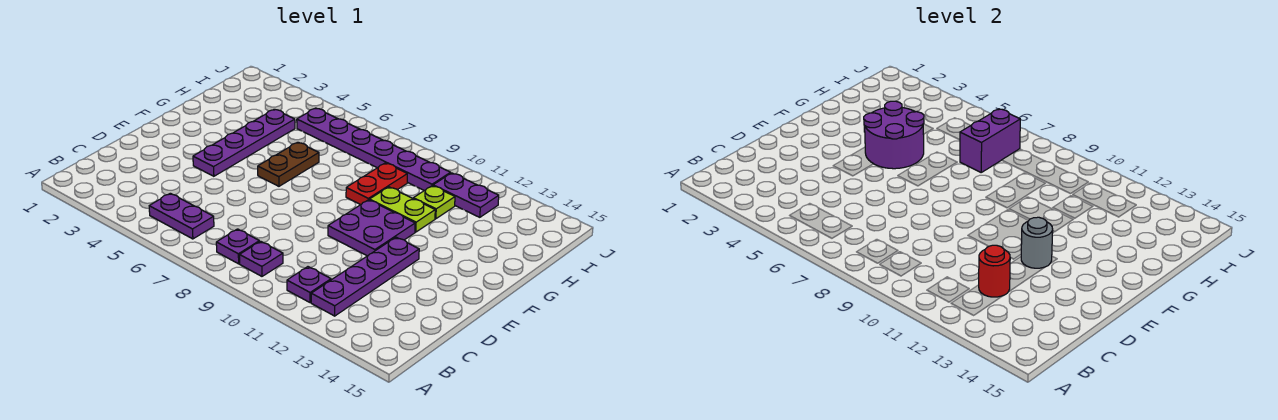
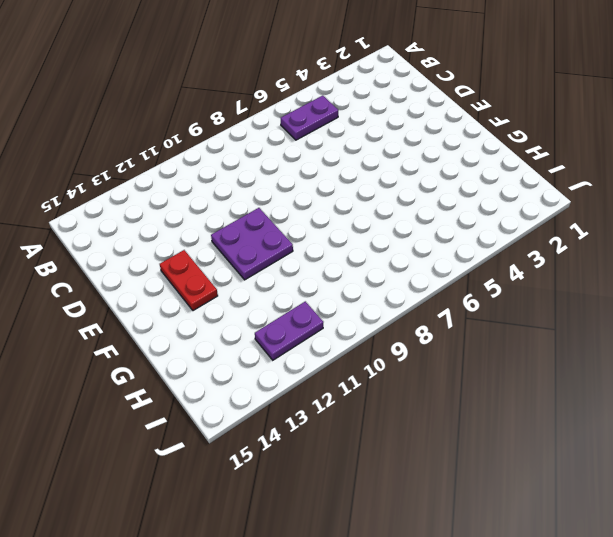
red plate E13:F13 level 1 -> red plate G9:H9 level 1
none -> purple plate B8 level 1
none -> purple plate B9 level 1
none -> purple plate B11 level 1

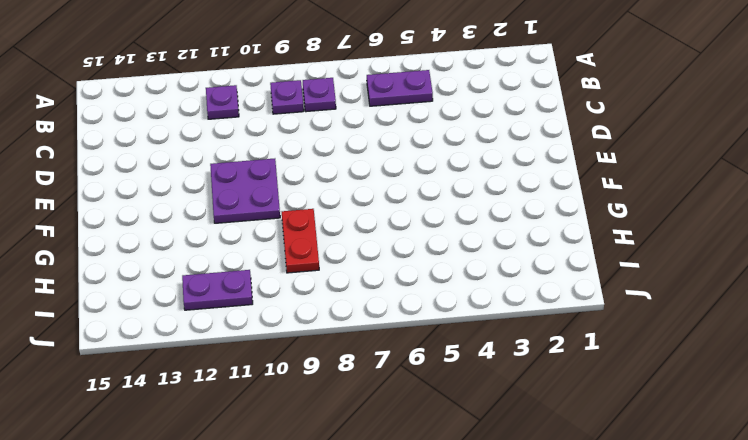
none -> purple plate B12:E12 level 1
none -> purple plate E4:H4 level 1
none -> brown plate F6:G6 level 1

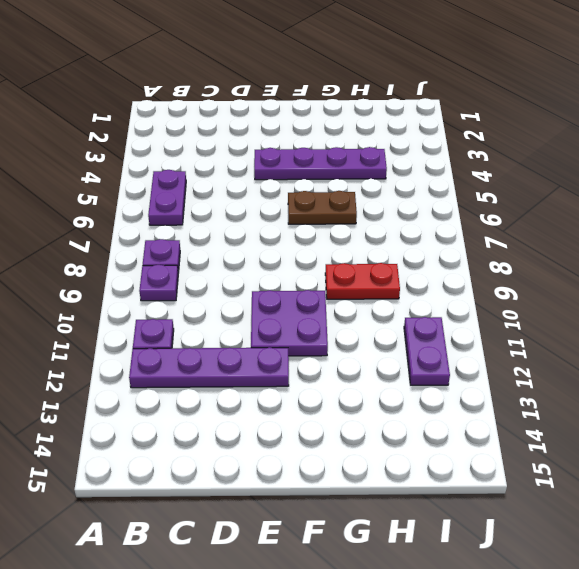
none -> lime plate G10:G11 level 1
none -> lime plate H11 level 1
none -> purple plate I5:I10 level 1

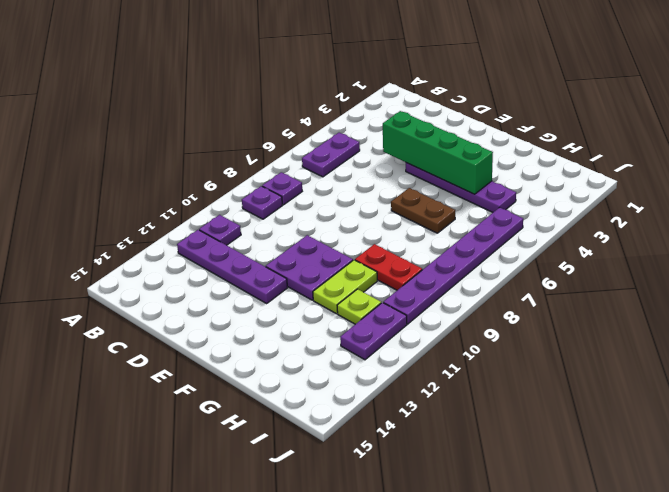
green brick D4:G4 level 2 -> purple round brick F4:G5 level 2
none -> red round brick C12 level 2
none -> grey round brick E12 level 2
none -> purple brick H7:I7 level 2

